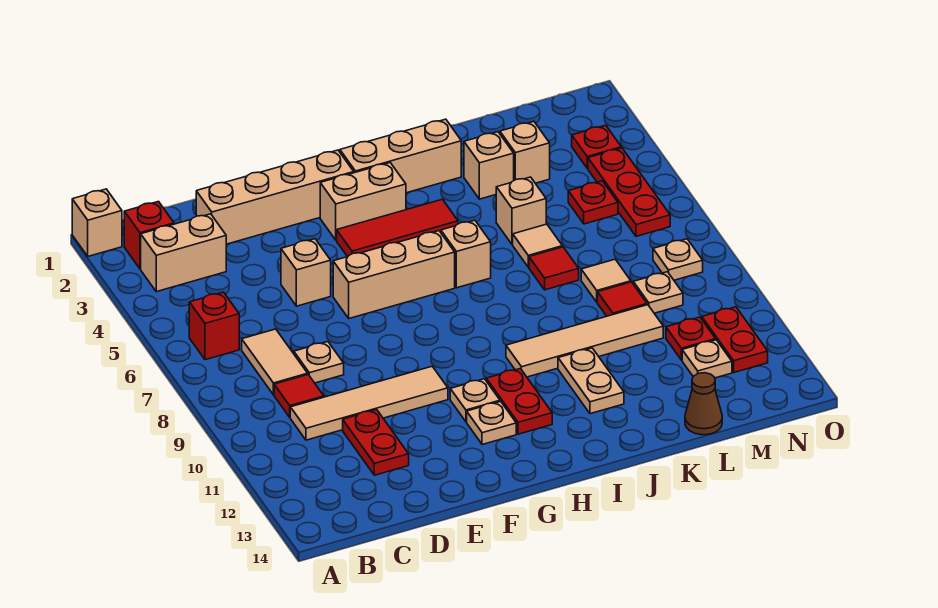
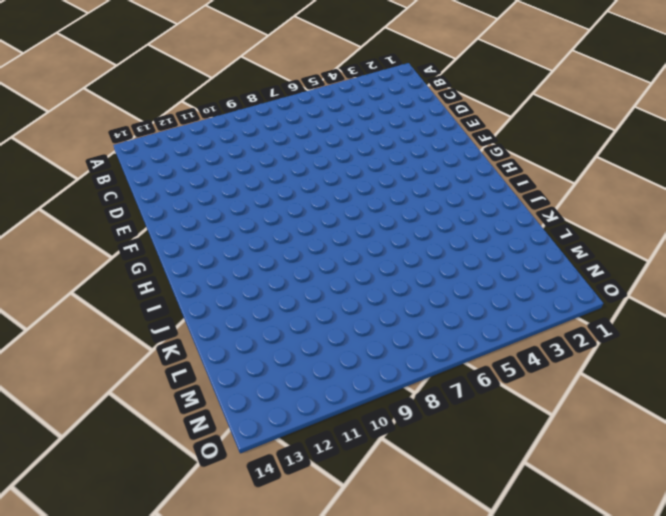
none -> tan brick A1 level 1
none -> red brick B2 level 1
none -> tan brick B3:C3 level 1
none -> red brick B6 level 1

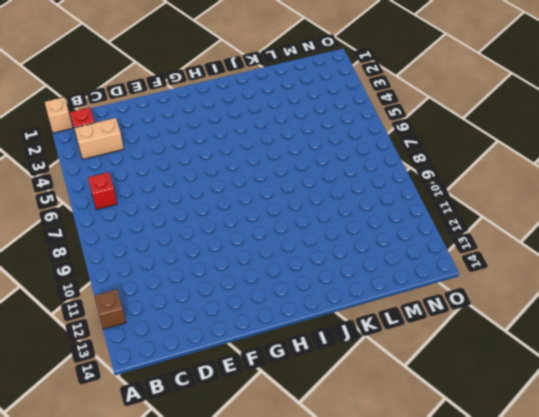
brown brick A12 level 1 -> none
none -> tan tile C7:C8 level 1
none -> red tile C9 level 1
none -> tan tile C10:F10 level 1
none -> tan brick D2:G2 level 1

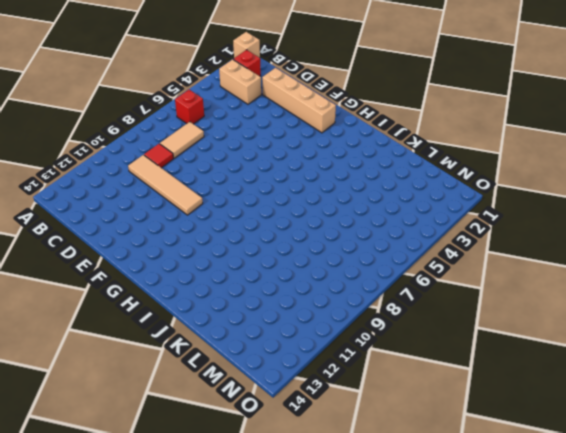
none -> tan plate D8 level 1
none -> red plate D11:D12 level 1
none -> tan brick E5 level 1
none -> tan brick F6:H6 level 1

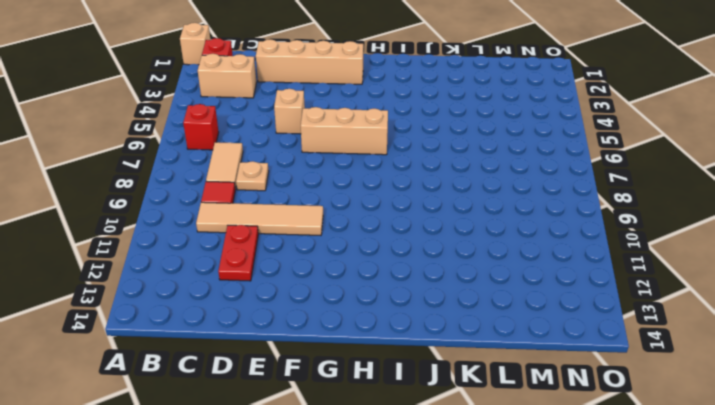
none -> tan brick G3:H3 level 1
none -> red tile G4:I4 level 1
none -> tan plate G11 level 1
none -> tan plate G12 level 1

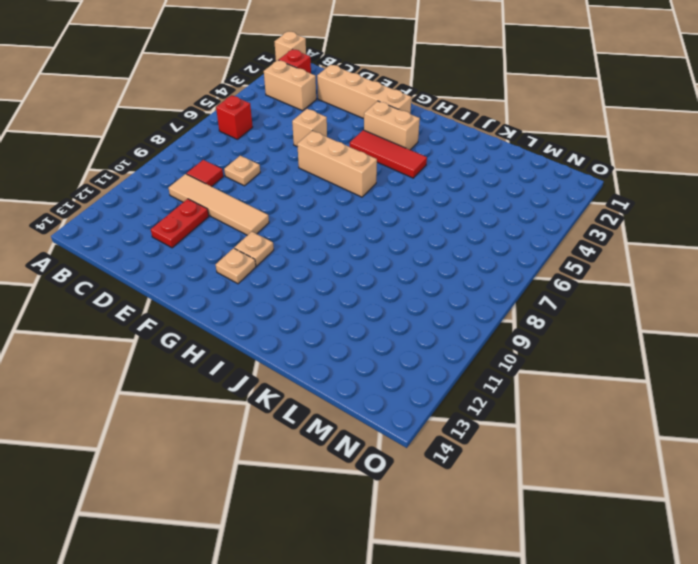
none -> tan tile C7:C8 level 1
none -> tan brick H2:J2 level 1
none -> red plate H11:H12 level 1
none -> tan brick I6 level 1

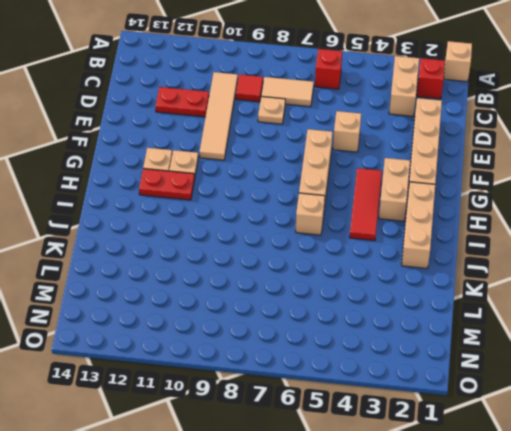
none -> tan tile I10:L10 level 1
none -> tan plate J11:J12 level 1
none -> tan brick K3 level 1
none -> tan brick K5 level 1

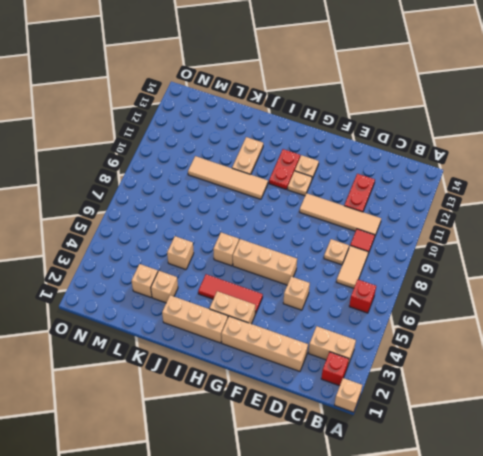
none -> tan tile K6 level 1
none -> red tile K7 level 1
none -> tan tile L8 level 1
none -> red tile L9 level 1

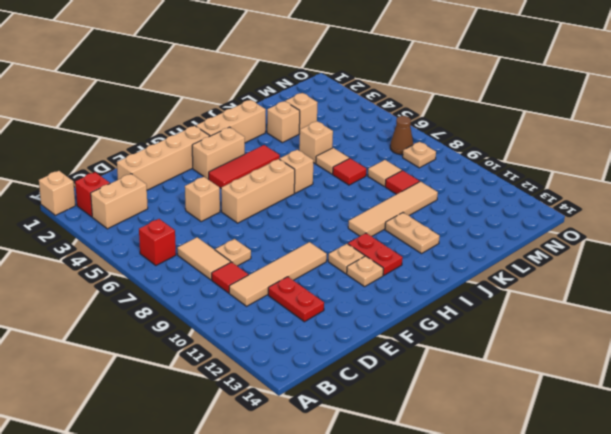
brown cone N7 level 1 -> brown cone L14 level 1
none -> red plate M5 level 1
none -> tan plate M9 level 1
none -> red plate M11 level 1
none -> tan plate M12 level 1

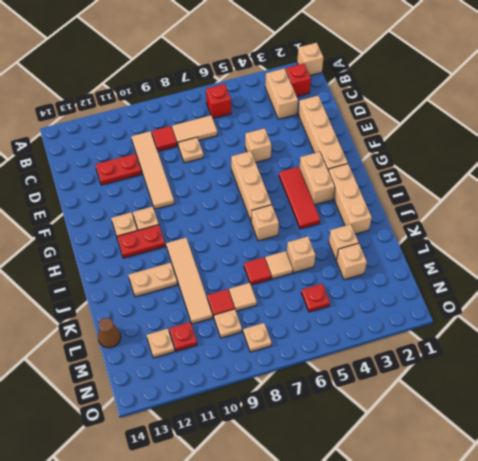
none -> red plate N3 level 1
none -> red plate N4:N6 level 1
none -> red plate N11:N12 level 1

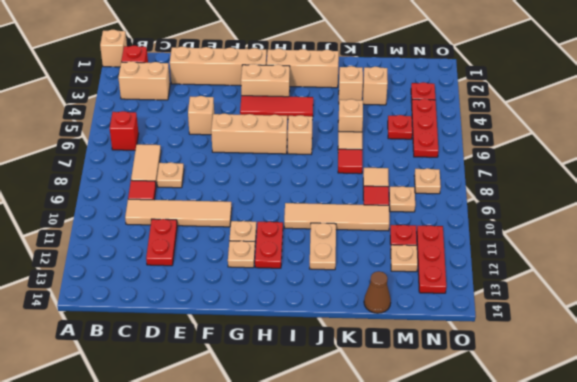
red plate N11:N13 level 1 -> red plate N11:N12 level 1

